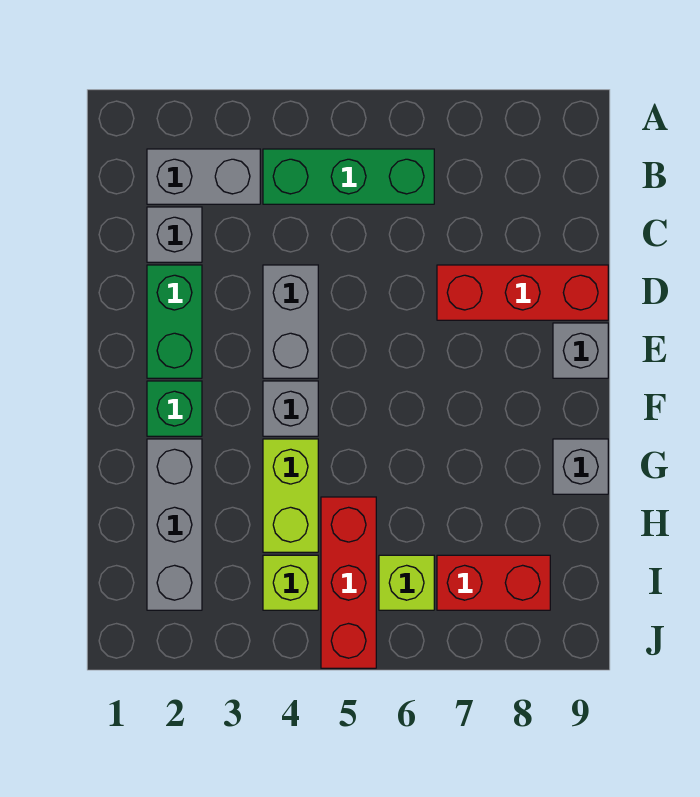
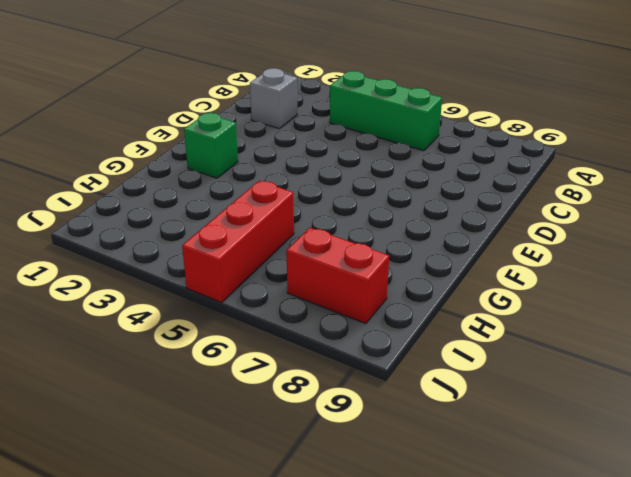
none -> grey brick B2:B3 level 1
none -> green brick D2:E2 level 1
none -> grey brick D4:E4 level 1

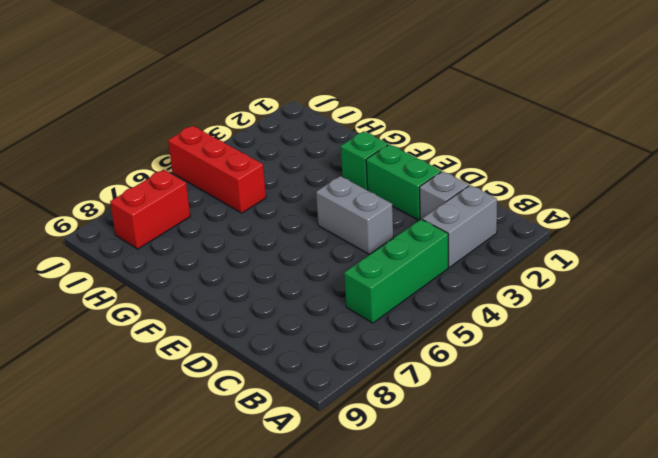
none -> red brick D7:D9 level 1
none -> grey brick E9 level 1
none -> grey brick F4 level 1

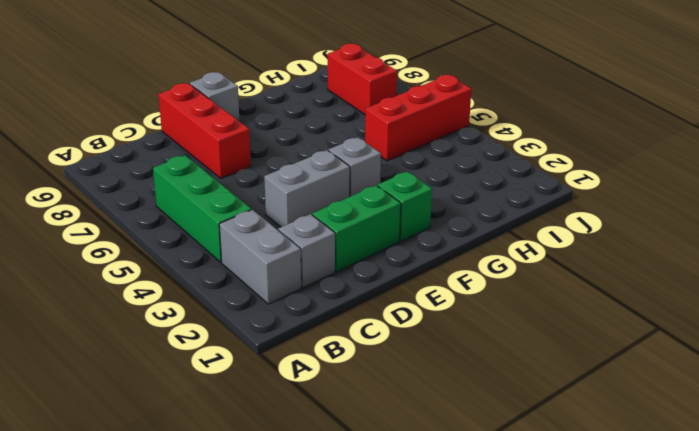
none -> grey brick G2:I2 level 1
none -> lime brick G4:H4 level 1
none -> grey brick G9 level 1

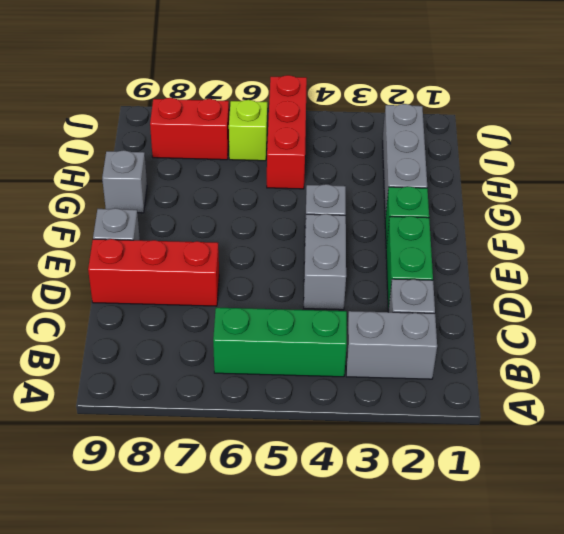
none -> lime brick G4:H4 level 1
none -> lime brick I4 level 1

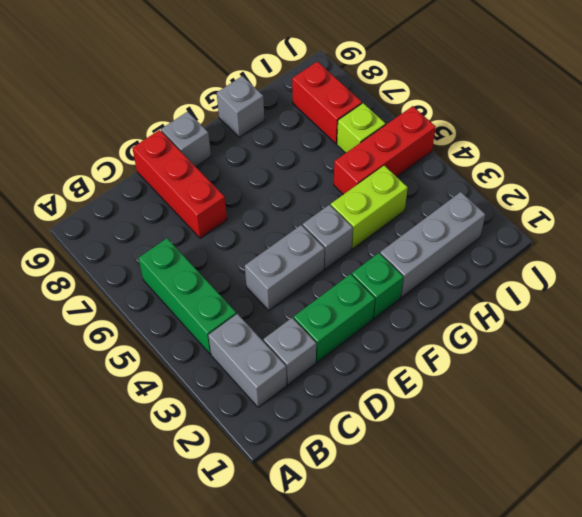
none -> lime brick I4 level 1

